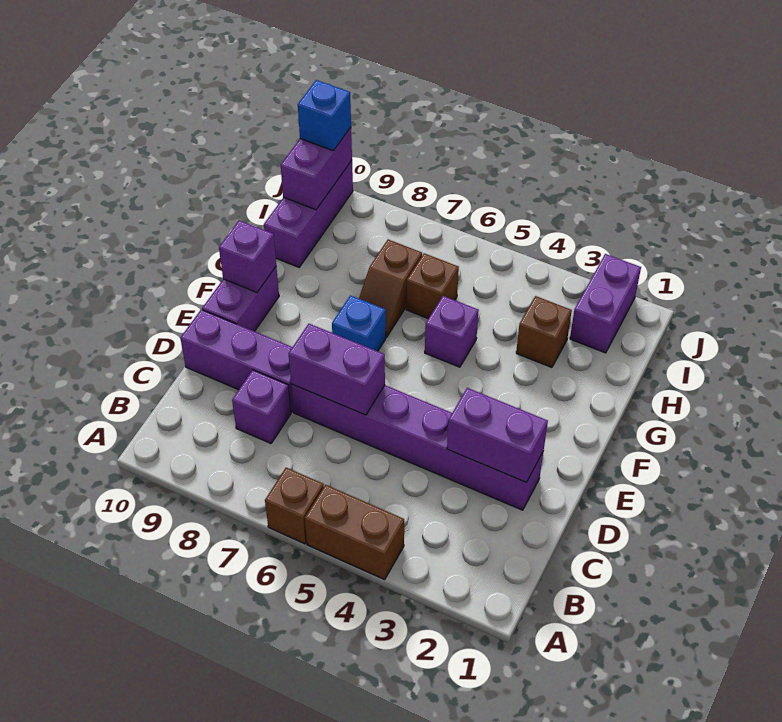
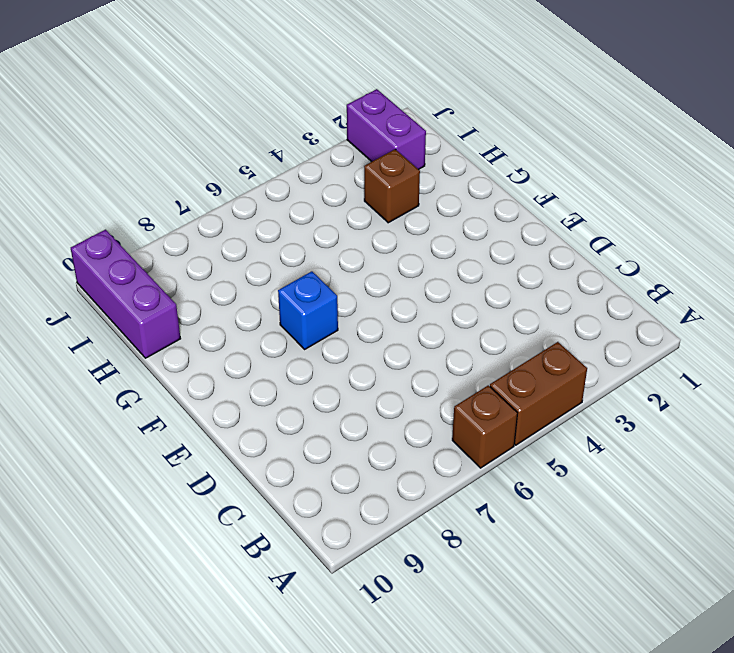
none -> purple brick C8 level 1
none -> purple brick D2:D7 level 1
none -> purple brick D8:D10 level 1

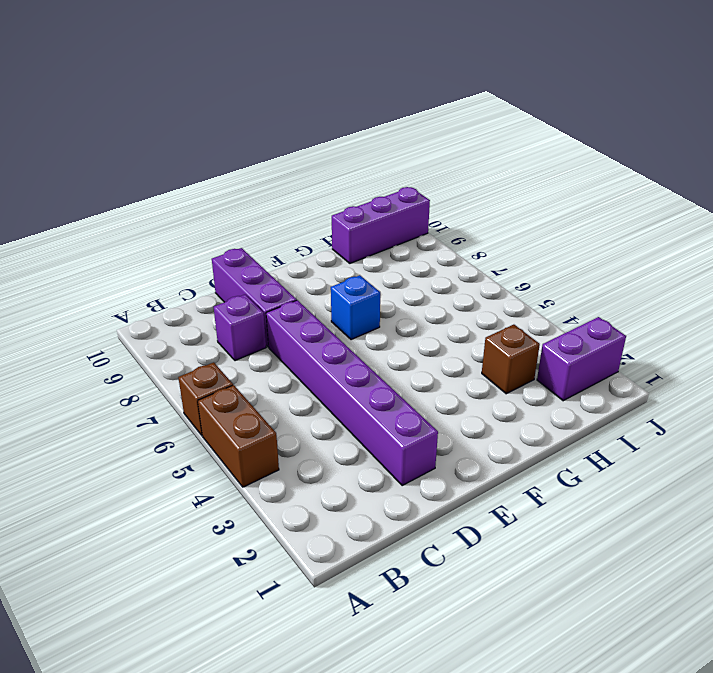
none -> purple brick E10:F10 level 1
none -> purple brick G5 level 1
none -> brown slope G7:H7 level 1 top H

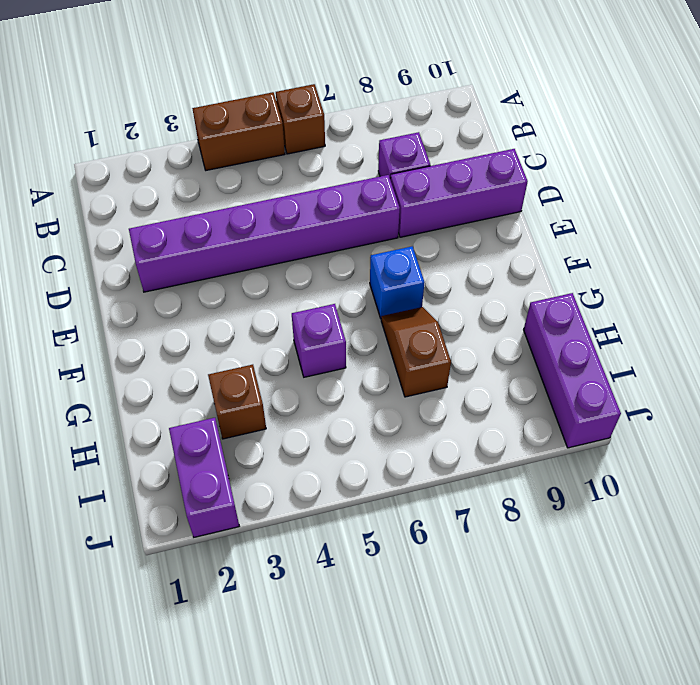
none -> purple brick E10:F10 level 1
none -> brown brick H6 level 1
none -> purple brick D2:D3 level 2

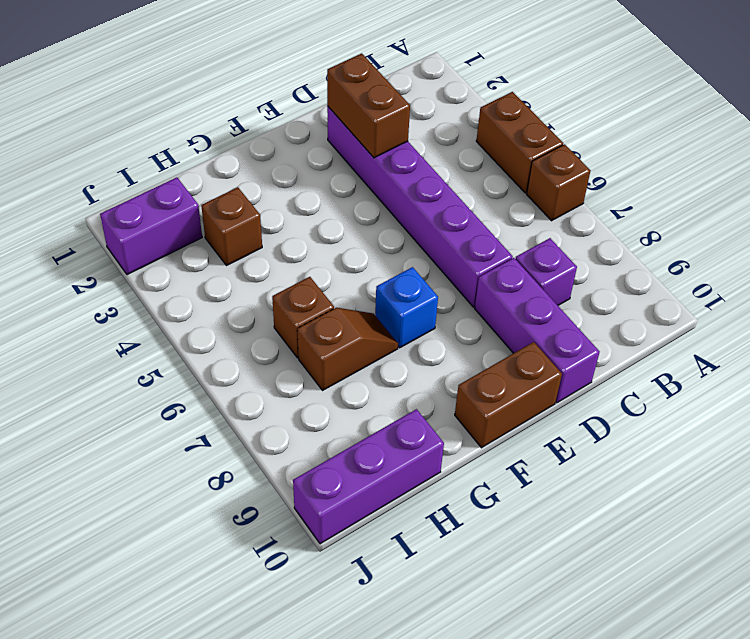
brown brick D2:D3 level 2 -> purple brick D2:D3 level 2
brown brick E10:F10 level 1 -> purple brick E10:F10 level 1
none -> purple brick G5 level 1
none -> purple brick D6:D7 level 2
none -> purple brick F10 level 2

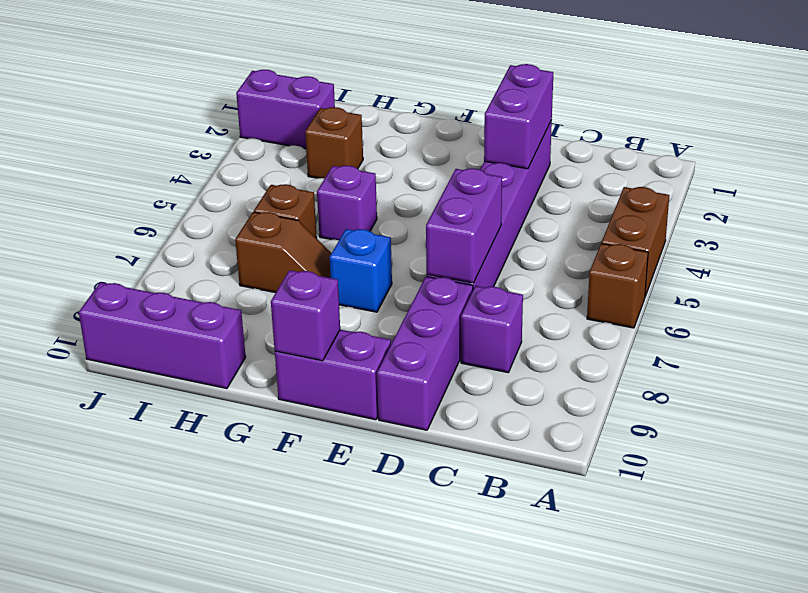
none -> purple brick I10:J10 level 2
none -> blue brick J10 level 3

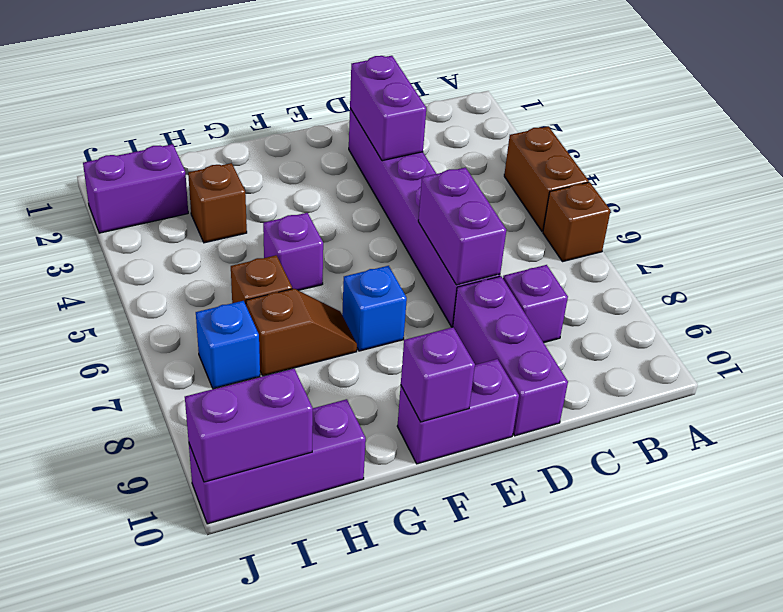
blue brick I7 level 1 -> blue brick J10 level 3

